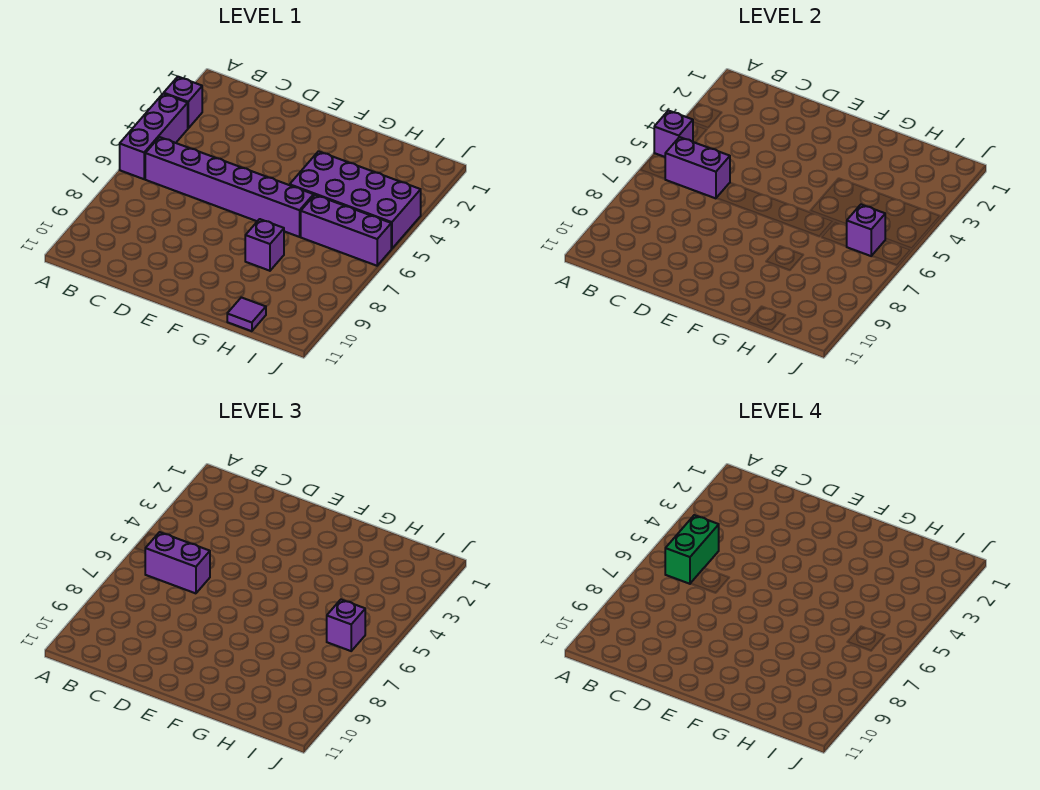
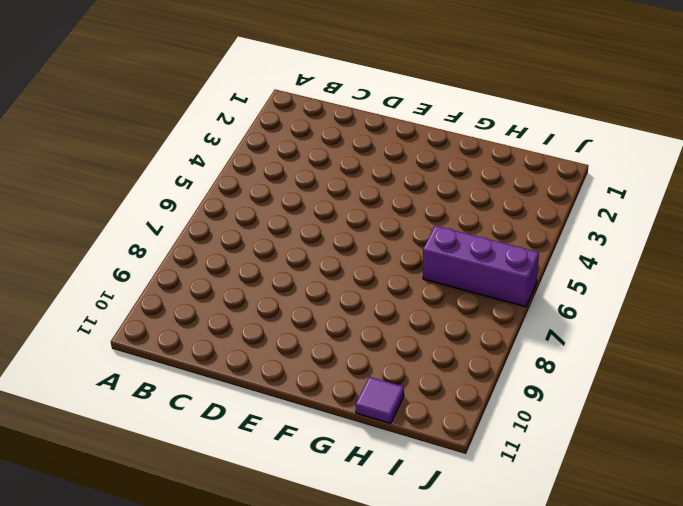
none -> purple brick A3 level 1
none -> purple brick A4:A6 level 1
none -> purple brick B6:G6 level 1

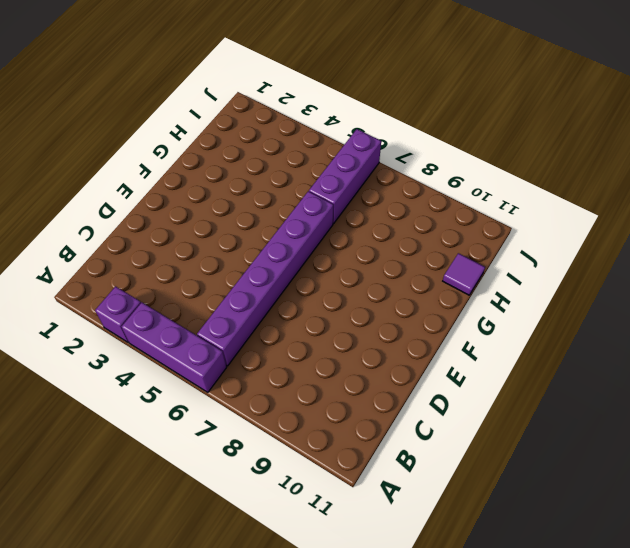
none -> purple brick G4:J5 level 1
none -> purple brick G8 level 1
none -> purple brick A5 level 2

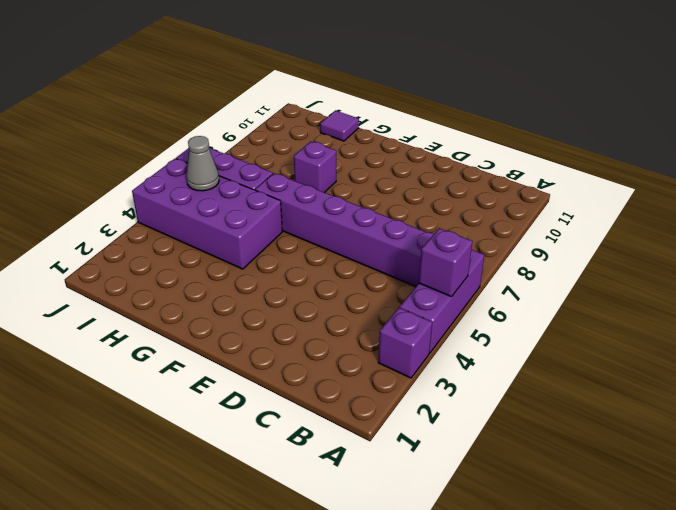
grey cone I5 level 2 -> none
none -> purple brick B6:C6 level 2
none -> purple brick I6 level 2
none -> purple brick B6:C6 level 3

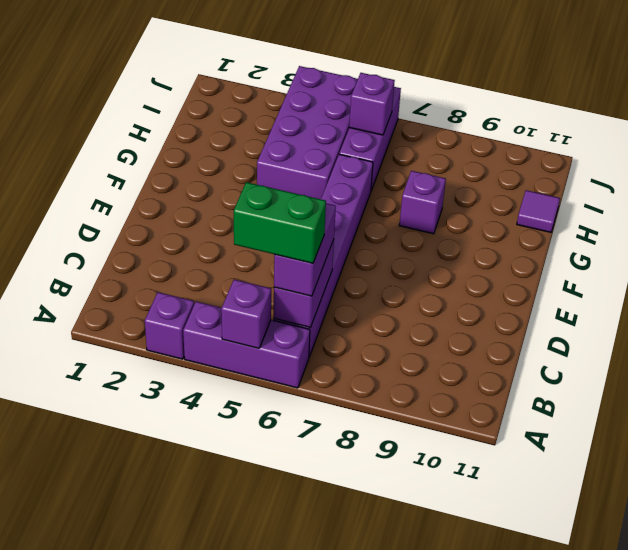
none -> purple brick I6 level 3

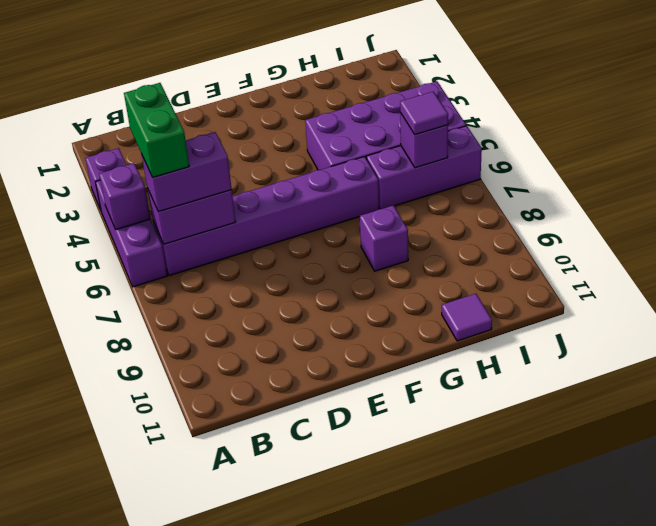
purple tile I6 level 3 -> purple brick I6 level 3

